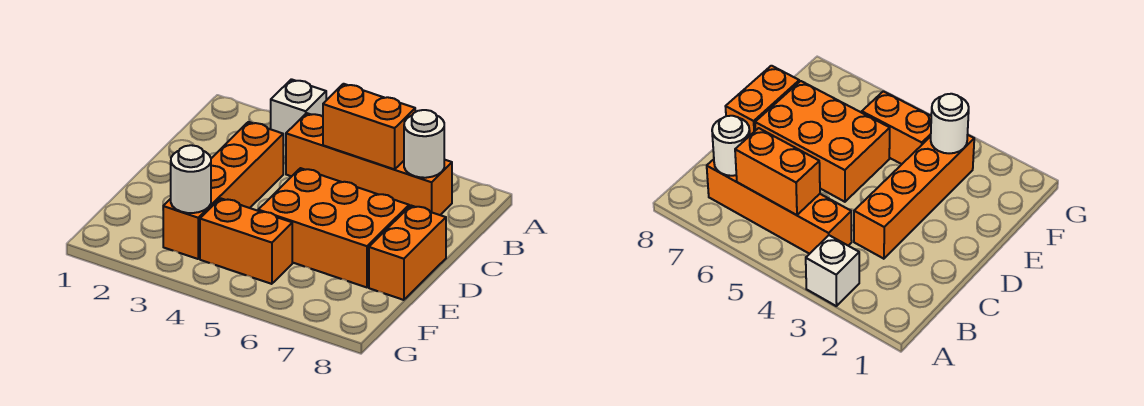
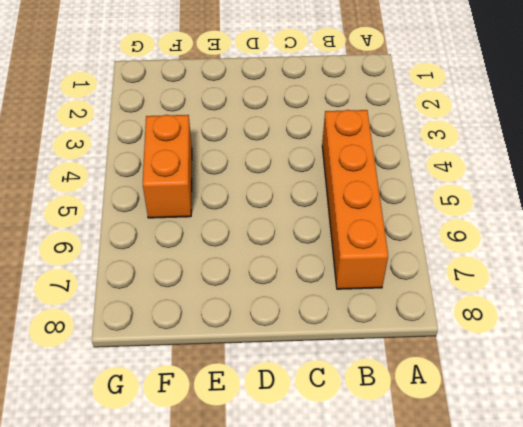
none -> white brick A3 level 1
none -> orange brick C3:F3 level 1

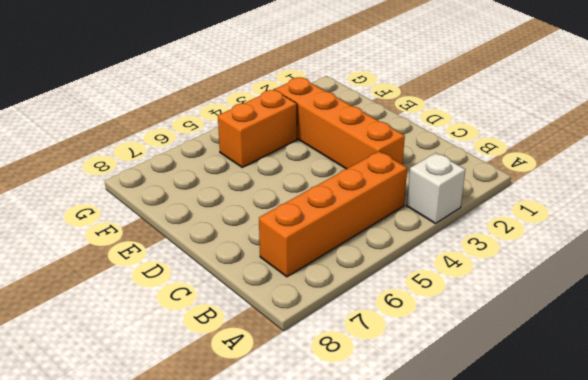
none -> orange brick D5:E7 level 1
none -> orange brick D8:E8 level 1

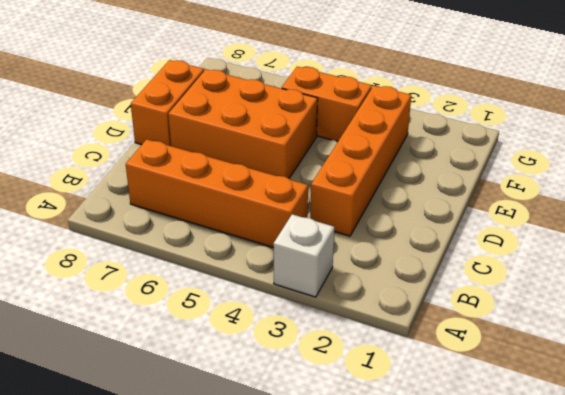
none -> orange brick B5:B6 level 2
none -> white round brick B7 level 2

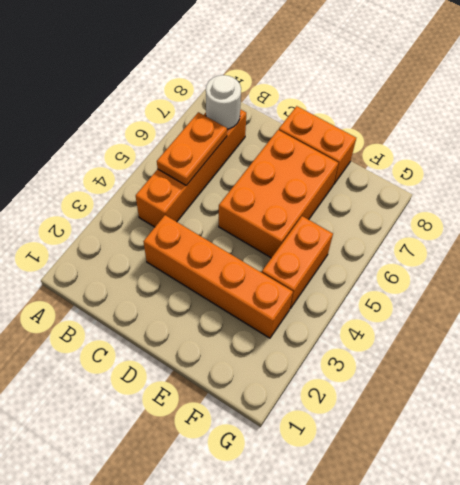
orange plate B5:B6 level 2 -> orange brick B5:B6 level 2
none -> white brick A3 level 1
none -> white round brick F3 level 2

